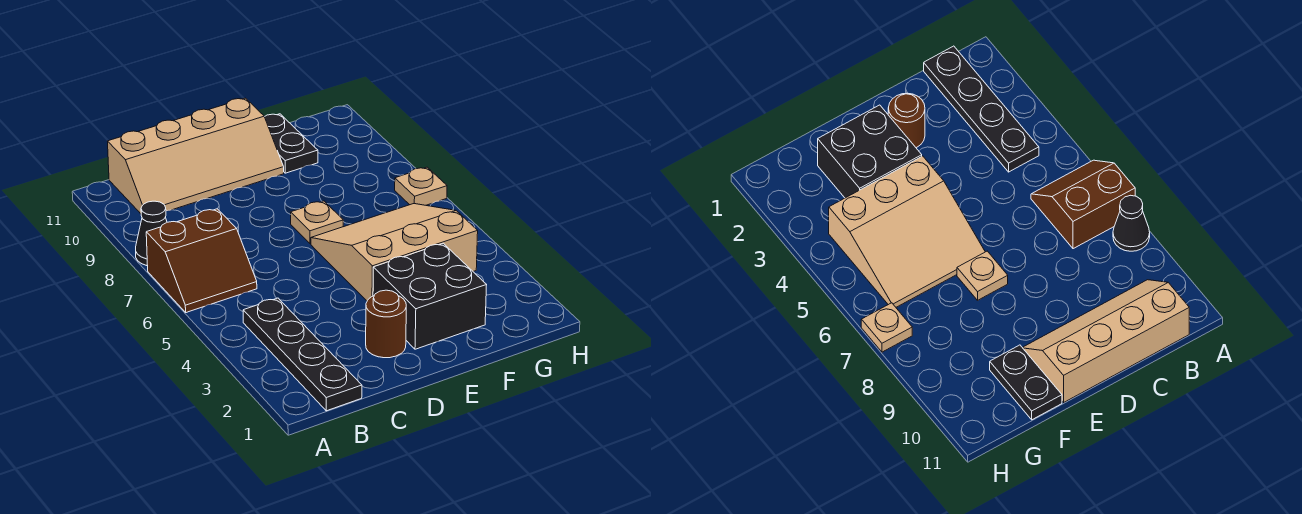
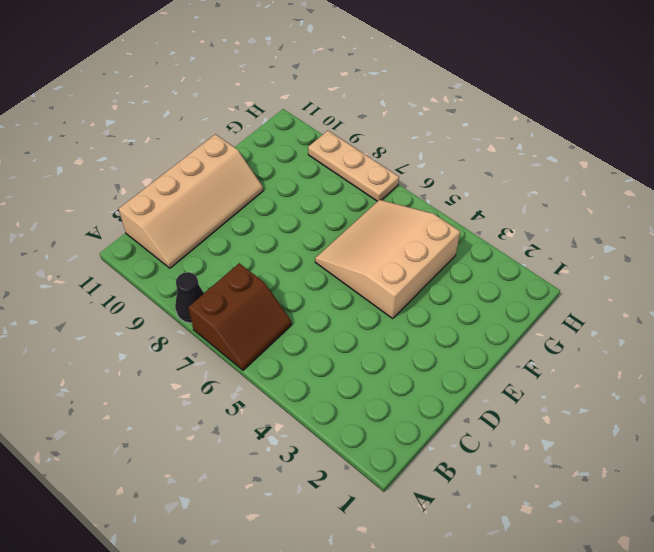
tan plate H7:H9 level 1 -> tan plate H7 level 1
none -> black plate B1:B4 level 1
none -> brown round brick D2 level 1

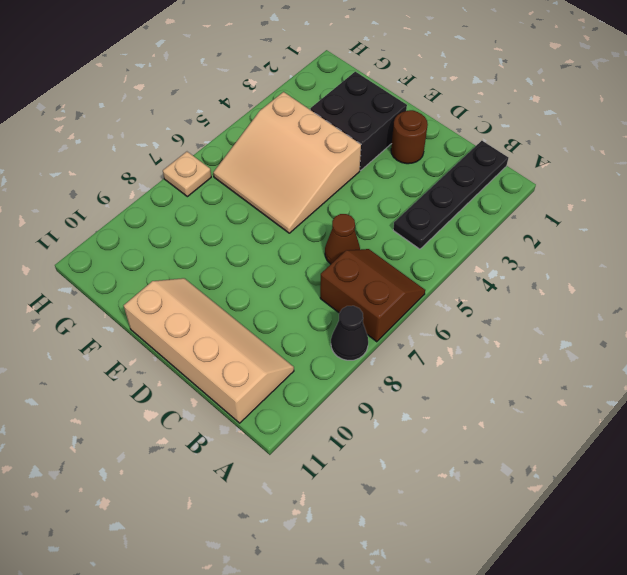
brown cone C6 level 1 -> none
none -> tan plate E7 level 1
none -> black plate F10:F11 level 1

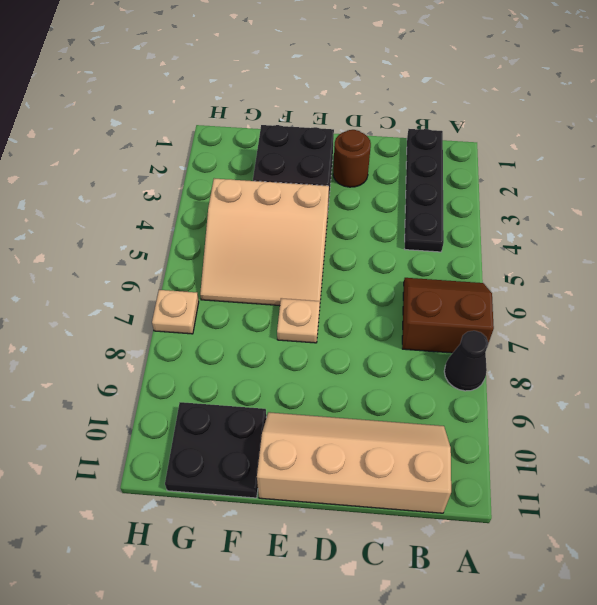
black plate F10:G11 level 1 -> black plate F10:F11 level 1

